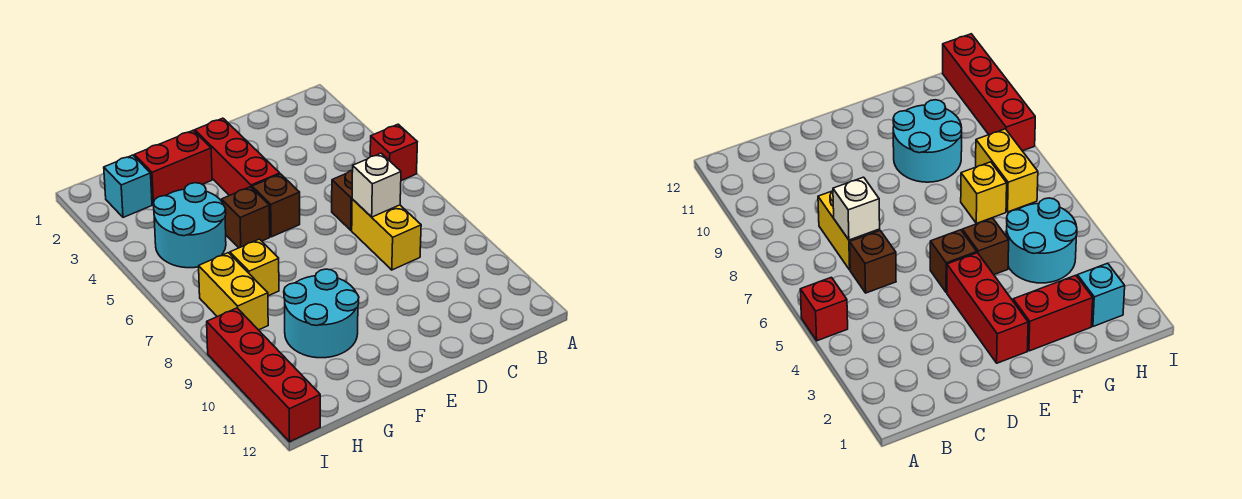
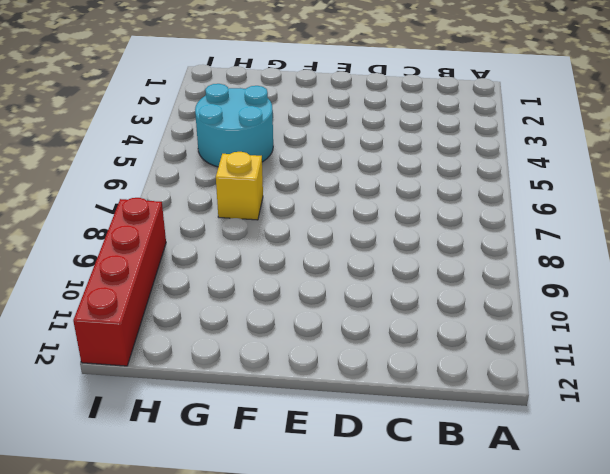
none -> red brick A5 level 1
none -> brown brick C6 level 1
none -> yellow brick C7:C8 level 1

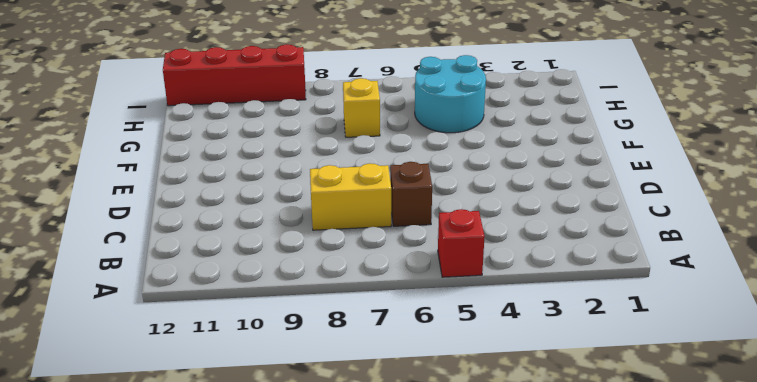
none -> red brick E2:E4 level 1
none -> brown brick E5 level 1
none -> red brick F2:G2 level 1

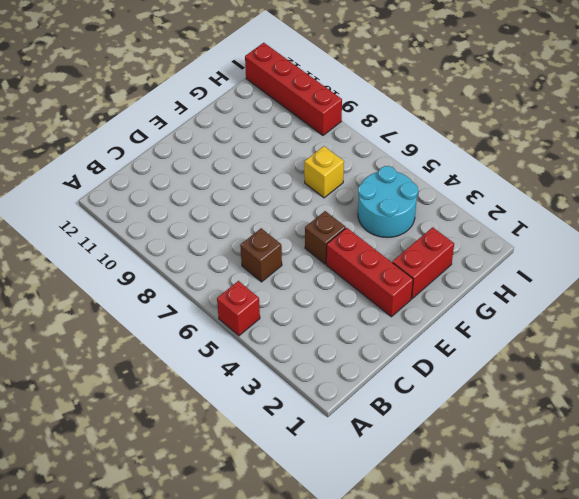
none -> yellow brick C7:C8 level 1
none -> brown brick F5 level 1
none -> cyan round brick F9:G10 level 1

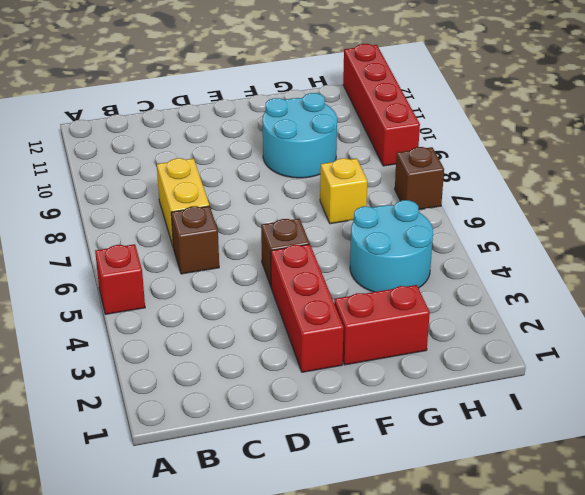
brown brick I7 level 1 -> brown brick F5 level 1
none -> cyan brick H2 level 1
none -> yellow brick H7:H8 level 1
none -> white brick C7 level 2

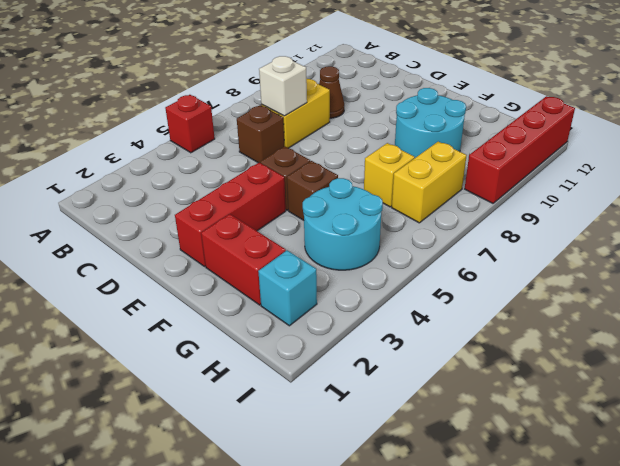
brown cone C9 level 1 -> none

